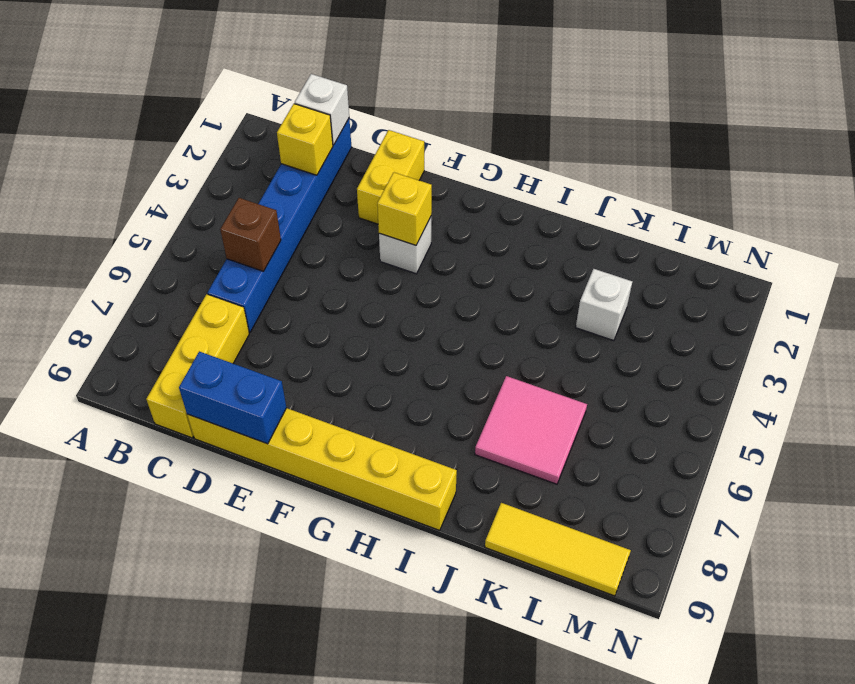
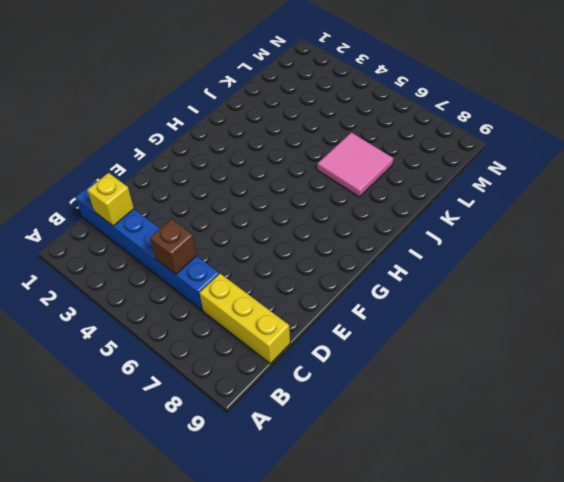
none -> yellow brick D9:I9 level 1
none -> yellow brick E1:E2 level 1
none -> white brick F3 level 1

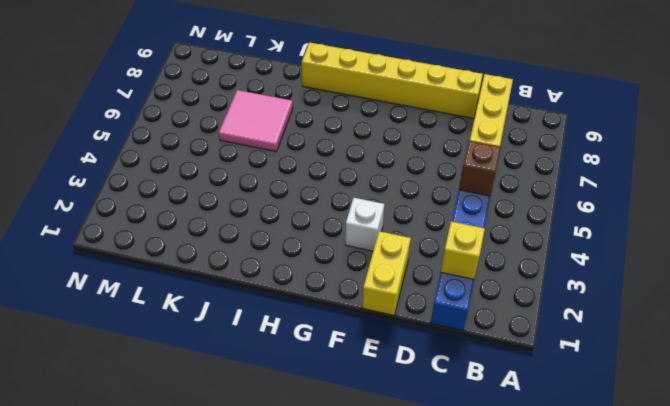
none -> white brick K3 level 1
none -> yellow tile K9:M9 level 1
none -> white brick C1 level 2

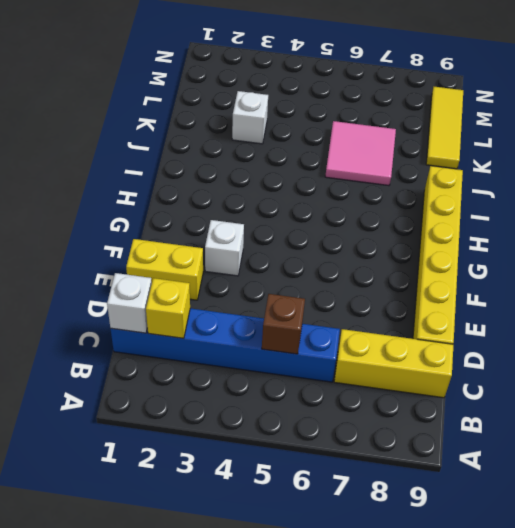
none -> blue brick D9:E9 level 2
none -> yellow brick F3 level 2

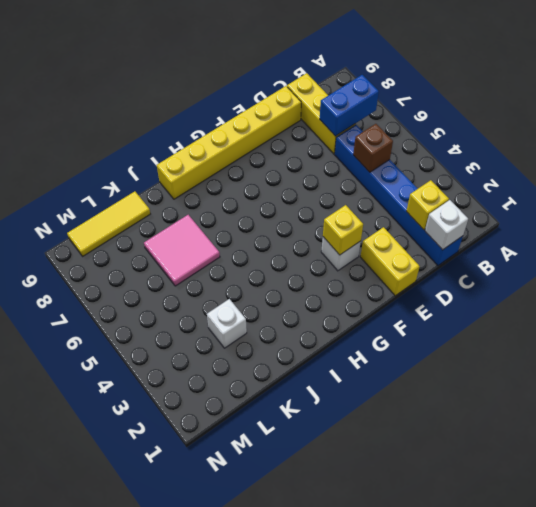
blue brick B7:C7 level 2 -> blue brick D9:E9 level 2

